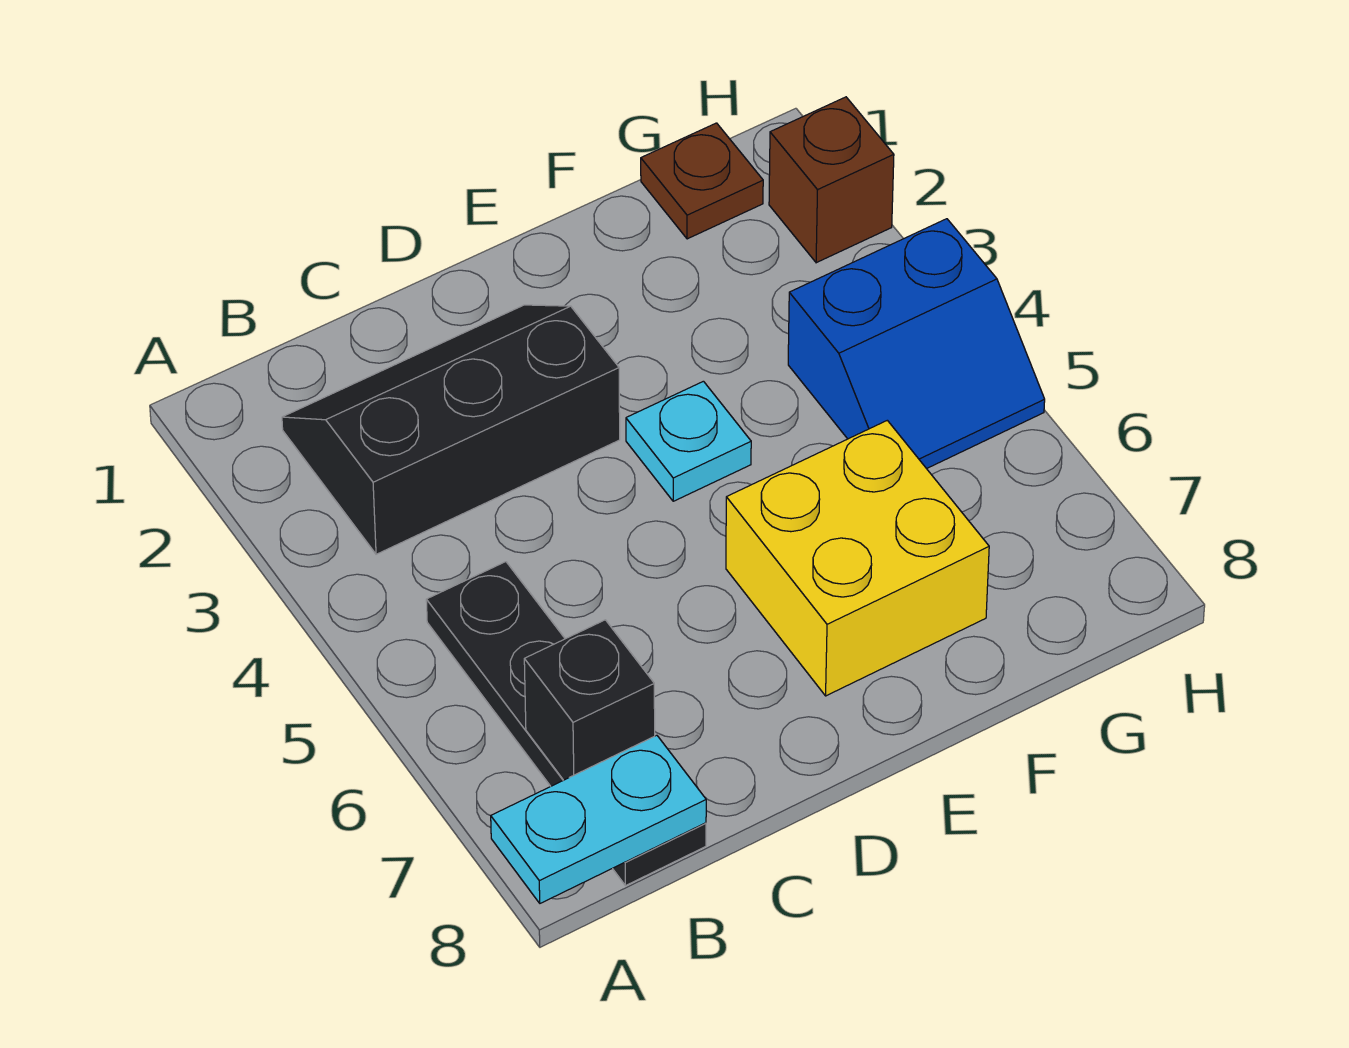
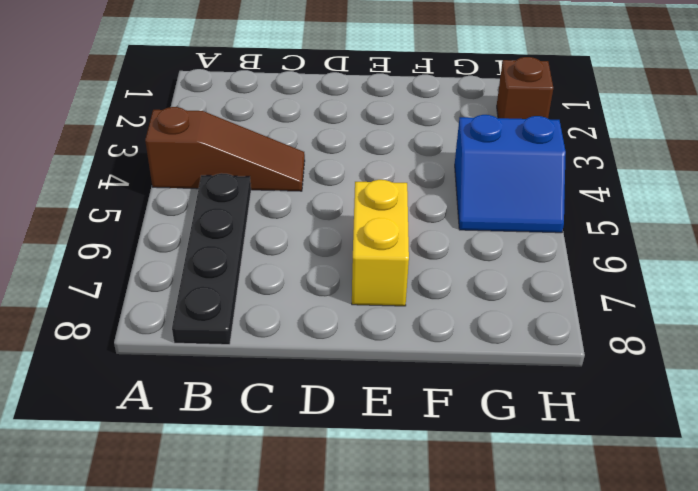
brown slope A4:C4 level 1 top A -> none
yellow brick E6:E7 level 1 -> yellow brick E6:F7 level 1
none -> black slope B2:D3 level 1 top 3
none -> cyan plate E4 level 1

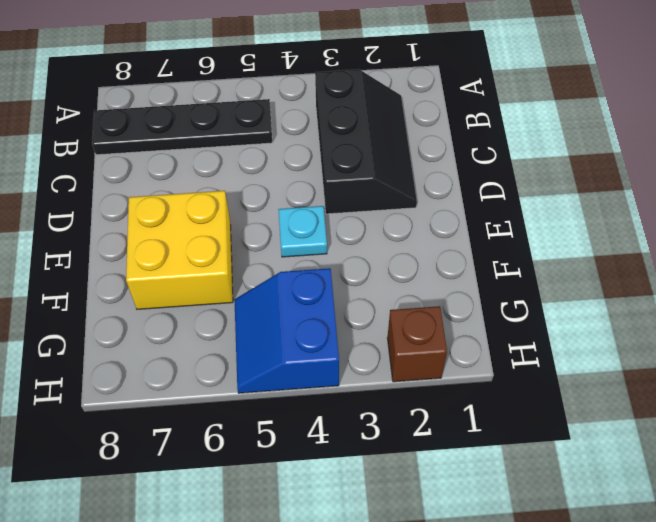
none -> brown plate G1 level 1
none -> cyan plate A8:B8 level 2

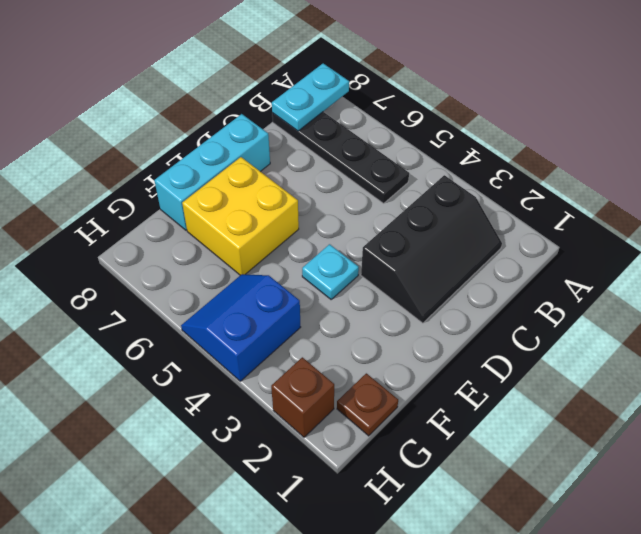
cyan brick D8:F8 level 1 -> none
none -> black brick B7 level 2

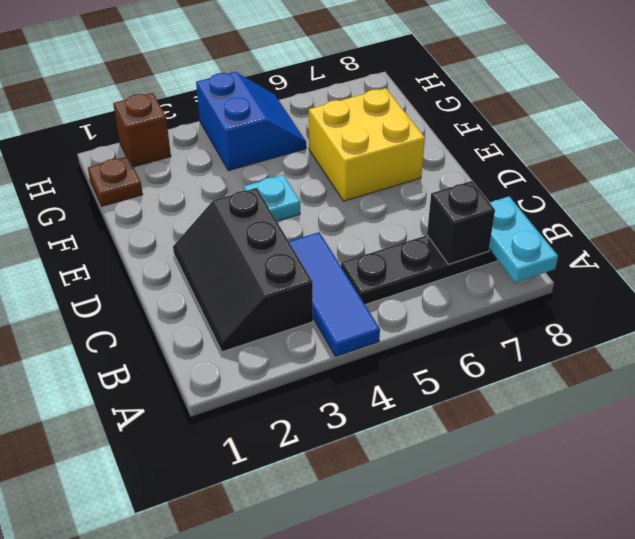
blue tile A4:C4 level 1 -> none

